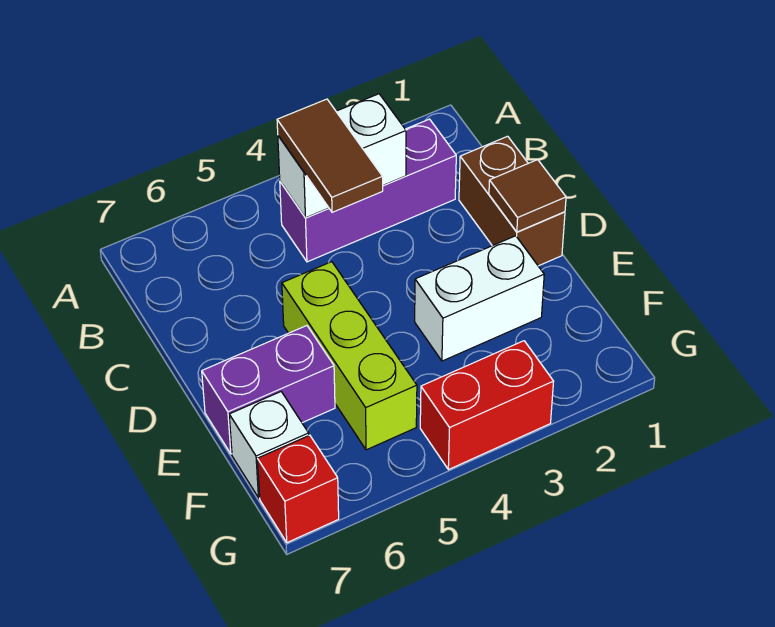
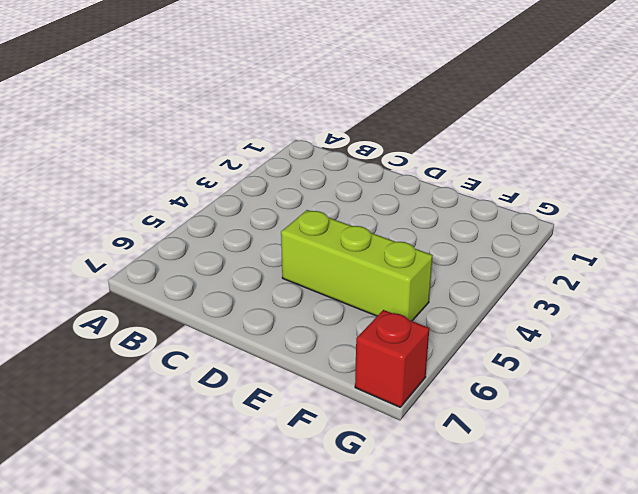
none -> purple brick B2:B4 level 1
none -> brown brick C1:D1 level 1

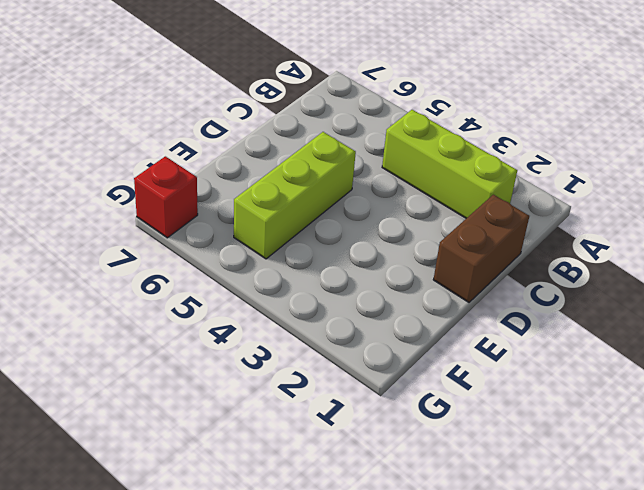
lime brick B2:B4 level 1 -> purple brick B2:B4 level 1
none -> white brick E2:E3 level 1
none -> purple brick E6:E7 level 1

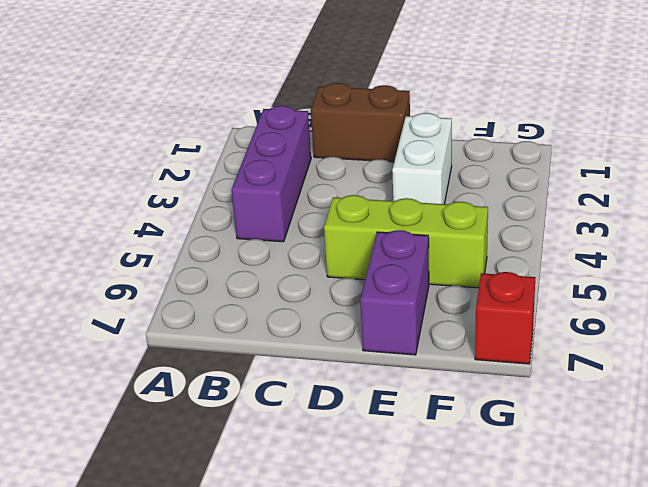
none -> white brick F7 level 1
none -> red brick G3:G4 level 1

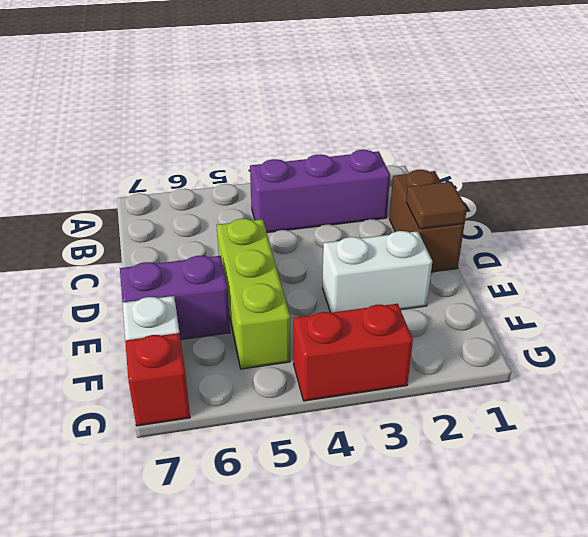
none -> white brick B3:B4 level 2
none -> brown tile B4:C4 level 3

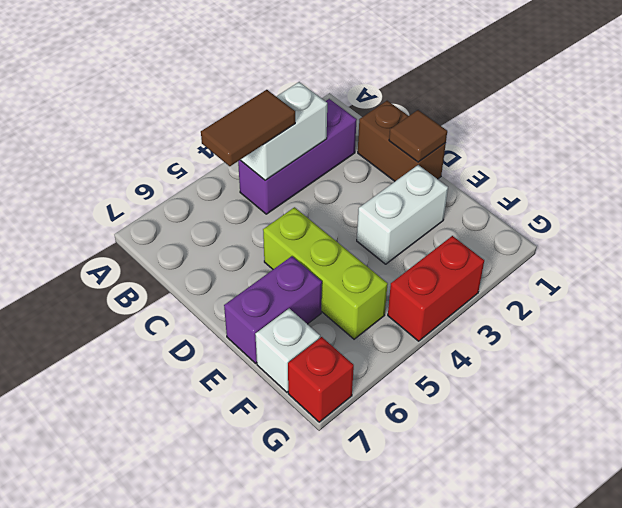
brown tile B4:B5 level 3 -> brown tile B4:C4 level 3

